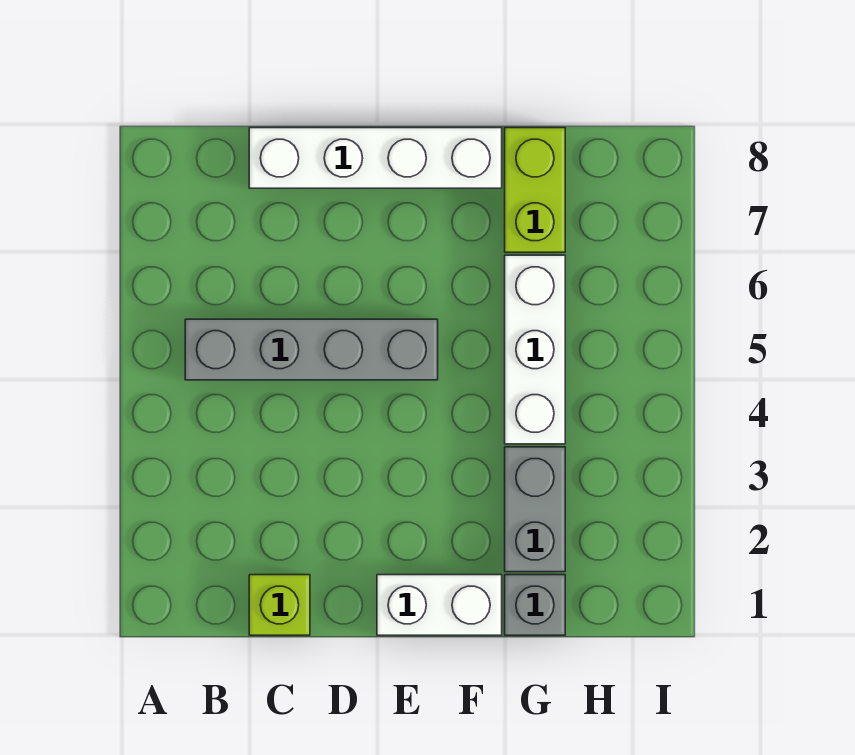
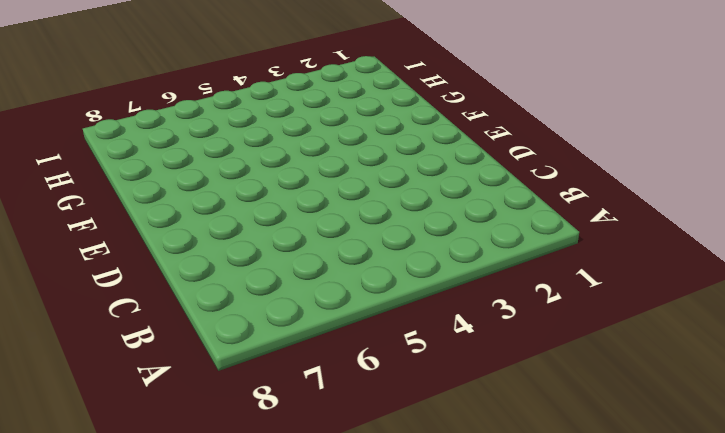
none -> grey brick B5:E5 level 1
none -> lime brick C1 level 1

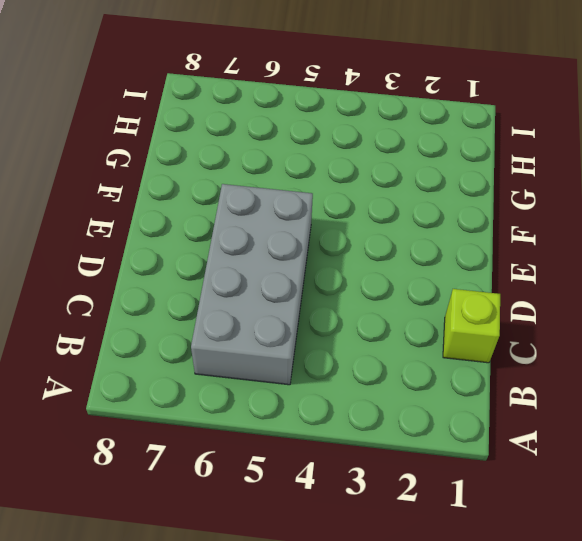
grey brick B5:E6 level 1 -> grey brick B5:E5 level 1
none -> white brick C8:F8 level 1
none -> white brick E1:F1 level 1

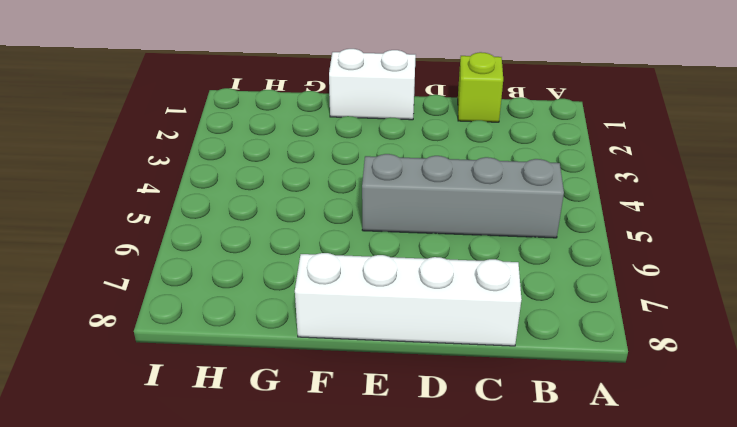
none -> grey brick G1 level 1
none -> grey brick G2:G3 level 1

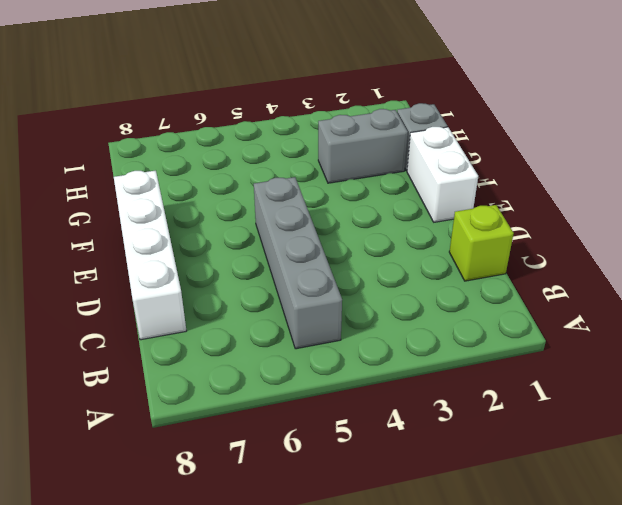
none -> white brick G4:G6 level 1
none -> lime brick G7:G8 level 1

